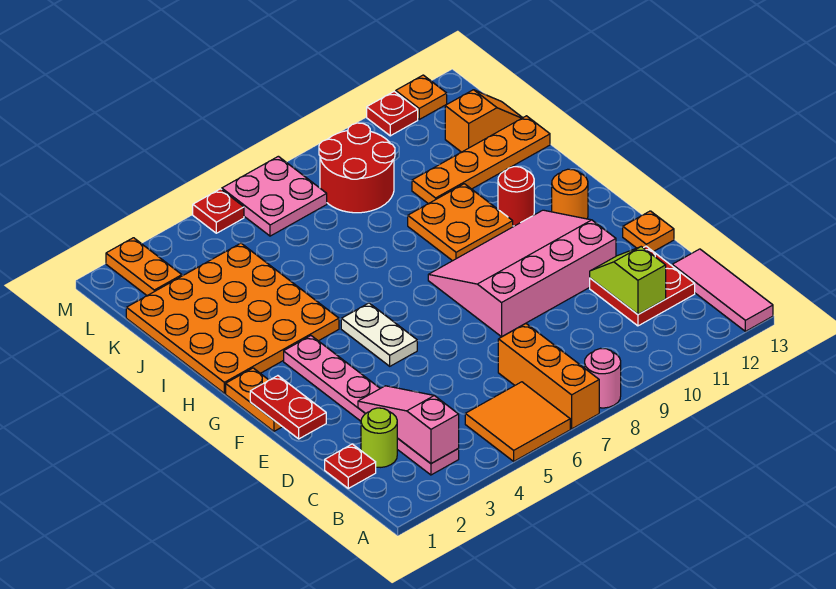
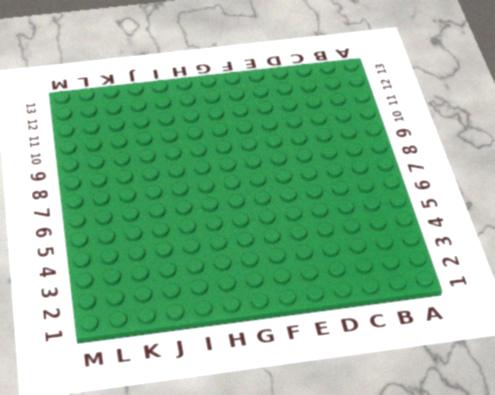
none -> orange tile A5:B6 level 1
none -> orange brick A7:C7 level 1
none -> pink round brick A8 level 1

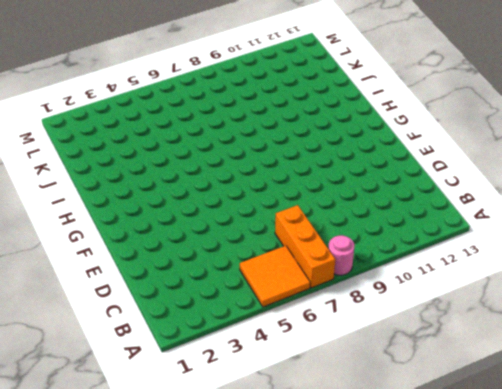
none -> pink tile A13:C13 level 1
none -> pink plate B3:G3 level 1
none -> red plate C1 level 1

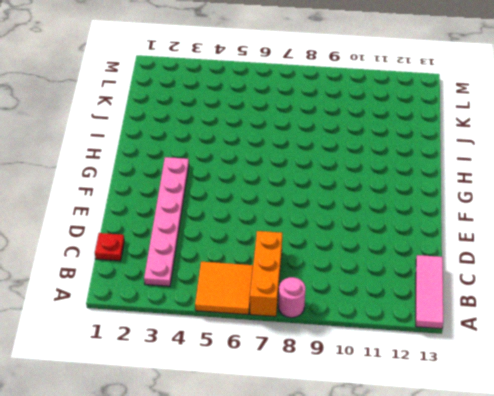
none -> lime round brick C2 level 1
none -> red plate C11:D12 level 1
none -> pink slope E8:G11 level 1 top E

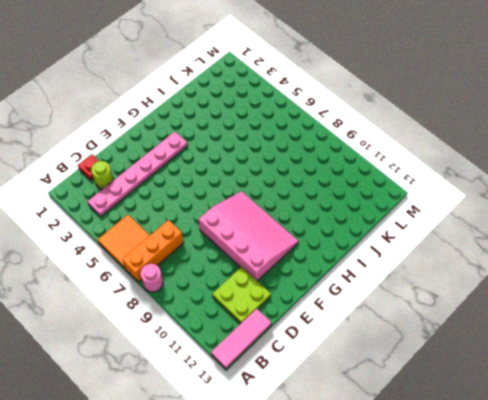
lime plate C11:D12 level 1 -> red plate C11:D12 level 1
none -> orange plate E13 level 1
none -> orange plate F1:G1 level 1
none -> white plate F5:G5 level 1

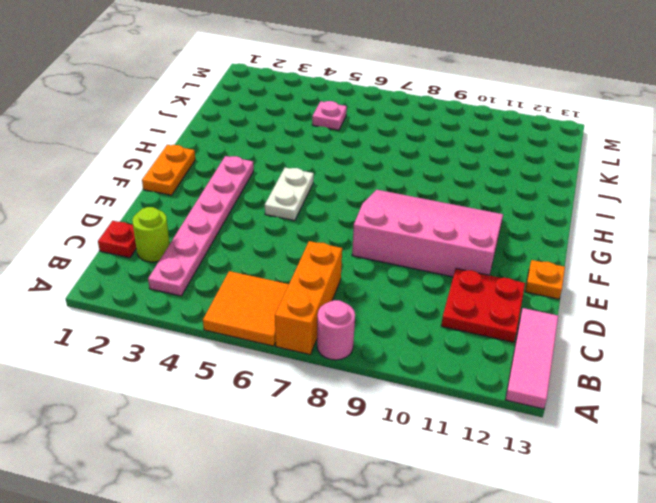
pink plate K5 level 1 -> none
none -> orange round brick G12 level 1
none -> orange plate H1:K4 level 1
none -> orange plate H9:I10 level 1

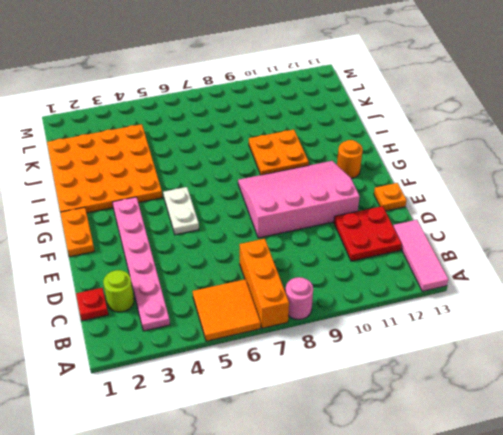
none -> red round brick H11 level 1
none -> orange plate J10:J13 level 1
none -> red round brick K8:L9 level 1

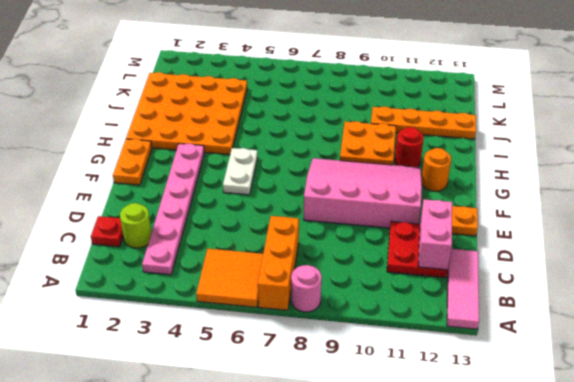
pink brick C12:D12 level 2 -> none
none -> red round brick K8:L9 level 1
none -> orange slope K12:K13 level 1 top 12
none -> orange plate L2:M2 level 1

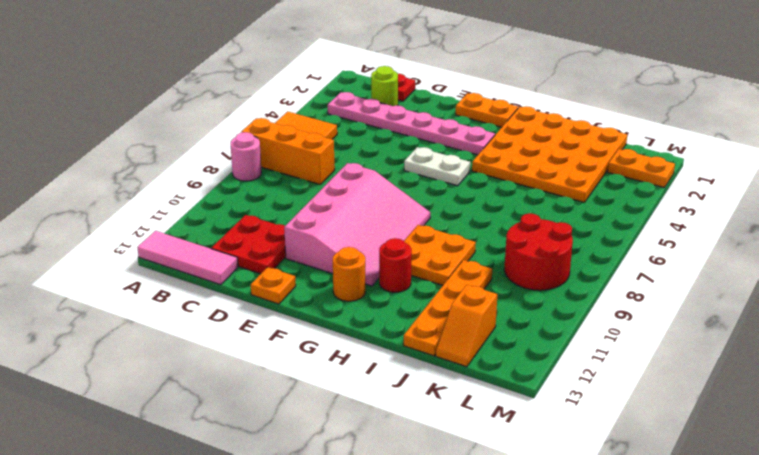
none -> pink plate L6:M7 level 1
none -> red plate M5 level 1
none -> red plate M11 level 1

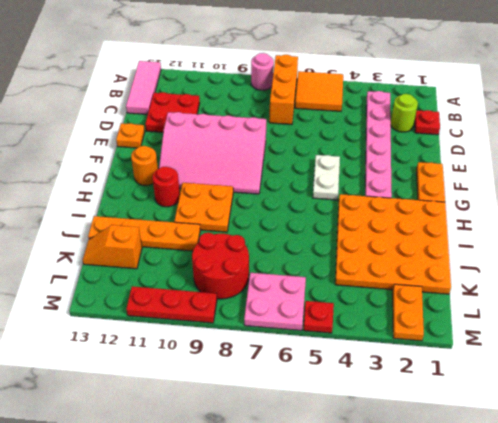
red plate M9:M11 level 1 -> red plate M11 level 1
none -> orange plate M12 level 1
none -> pink slope B3:D3 level 2 top B
none -> lime slope C11:D11 level 2 top C

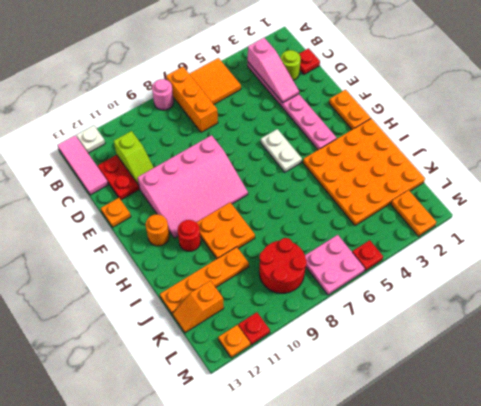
white plate A12 level 1 -> none
none -> red plate E1:F1 level 2

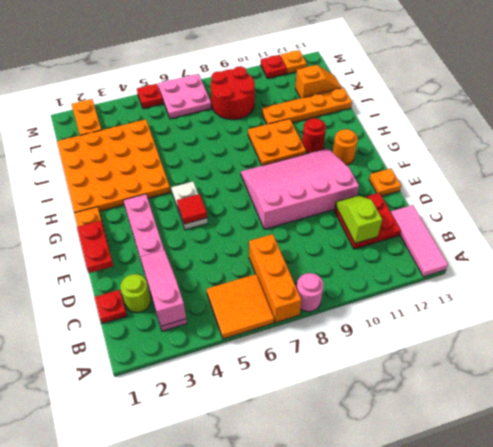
red tile F5 level 2 -> none

